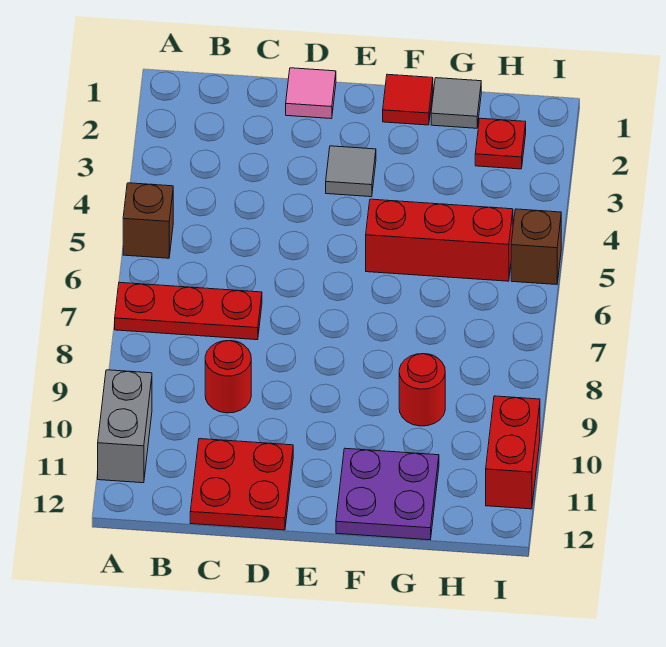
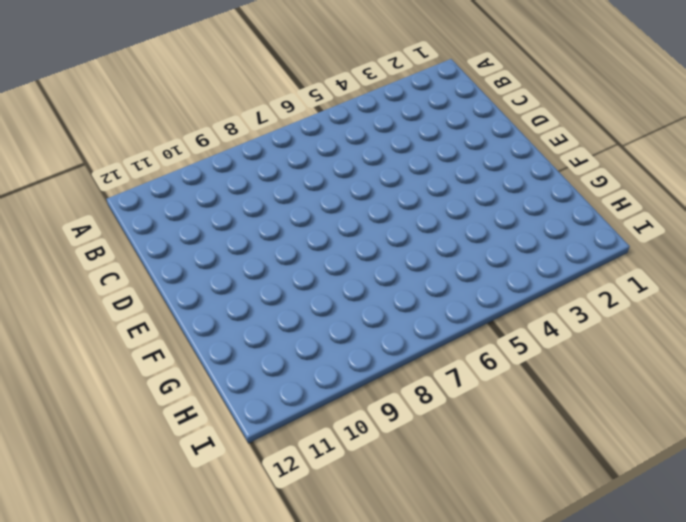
none -> brown brick A5 level 1
none -> red plate A7:C7 level 1
none -> grey brick A10:A11 level 1

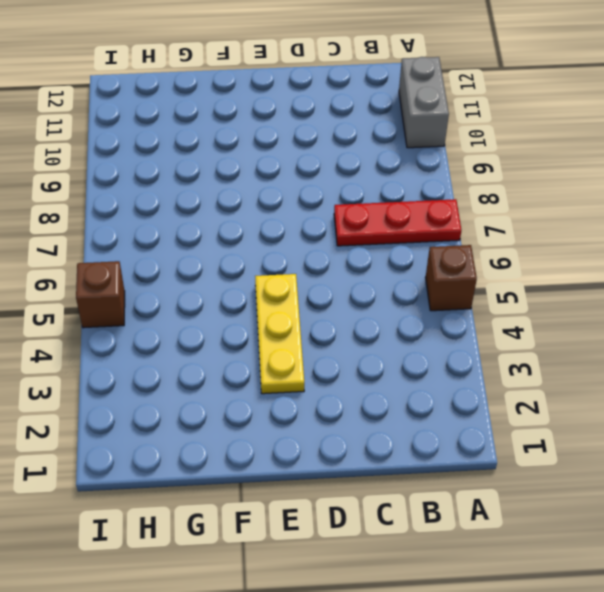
yellow plate E3:E5 level 1 -> grey tile E3 level 1
none -> red round brick C9 level 1
none -> red plate C11:D12 level 1
none -> pink tile D1 level 1

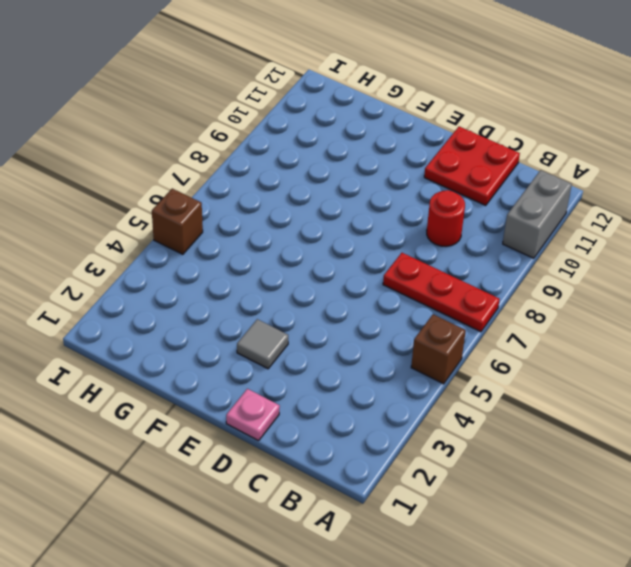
pink plate D1 level 1 -> pink tile D1 level 1
none -> red tile F1 level 1
none -> red brick F5:H5 level 1
none -> purple plate F11:G12 level 1

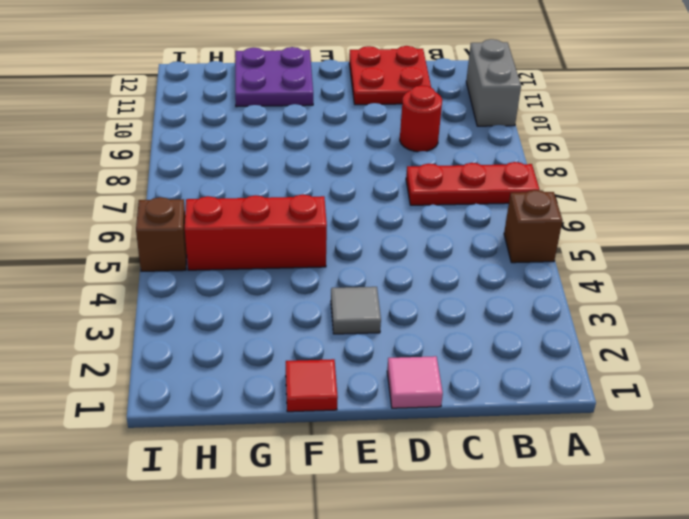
none -> grey tile G1 level 1
none -> red round brick G9 level 1
none -> red plate H2 level 1

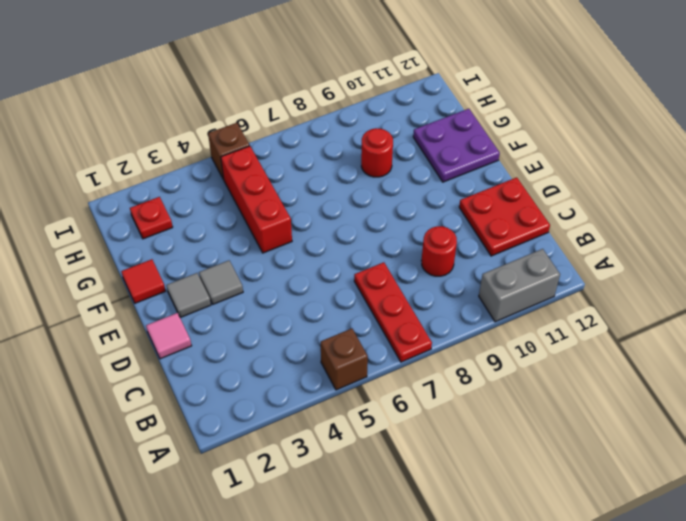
grey tile E2 level 1 -> grey tile G1 level 1
none -> red brick I10:I11 level 1

